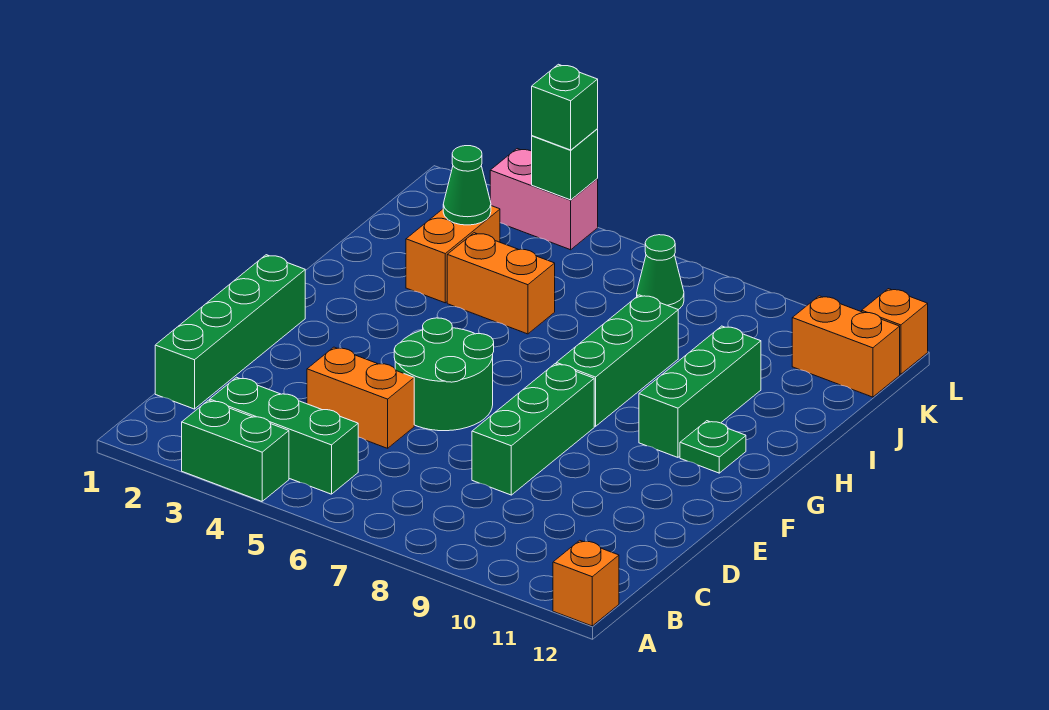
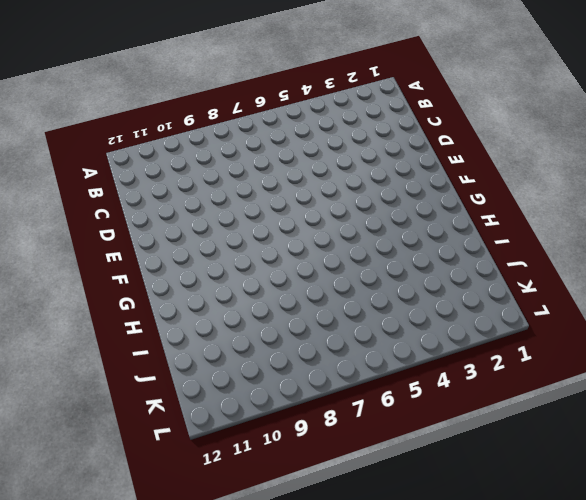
none -> green brick A3:A4 level 1
none -> orange brick A12 level 1
none -> green brick B3:B5 level 1

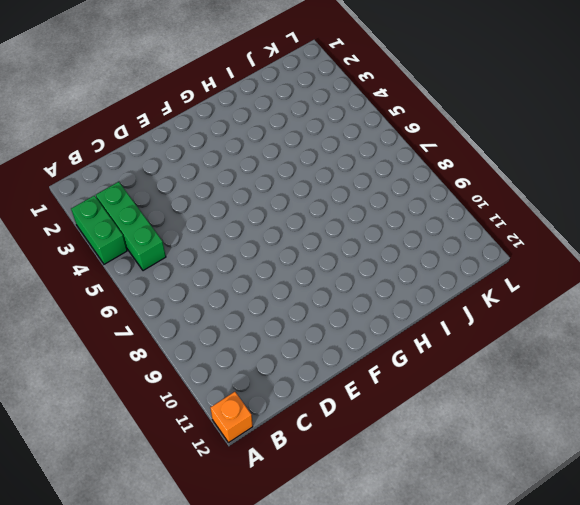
none -> green brick C1:F1 level 1
none -> orange brick D4:D5 level 1
none -> green brick D8:F8 level 1

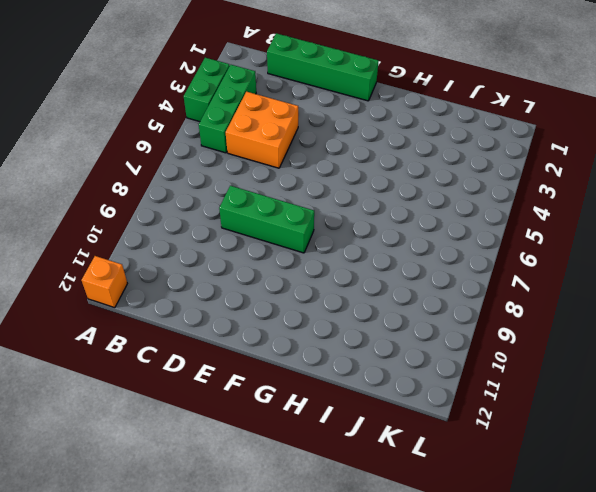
orange brick C4:D5 level 1 -> orange brick D4:D5 level 1
none -> green round brick E5:F6 level 1
none -> green brick G8:I8 level 1
none -> green brick G10:I10 level 1

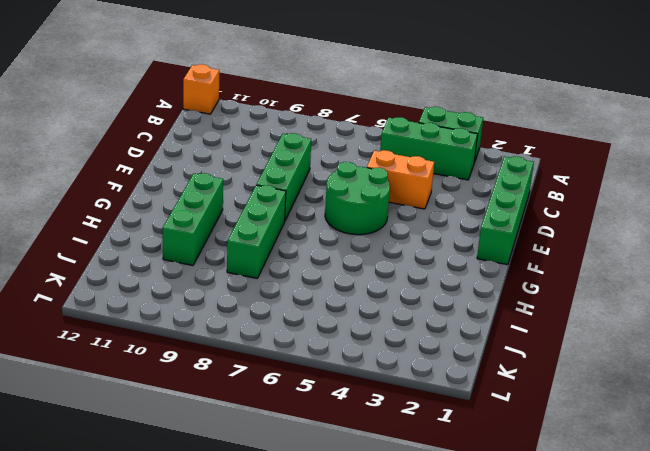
none -> green plate G11 level 1
none -> orange brick I3:J3 level 1
none -> orange brick I4:I5 level 1

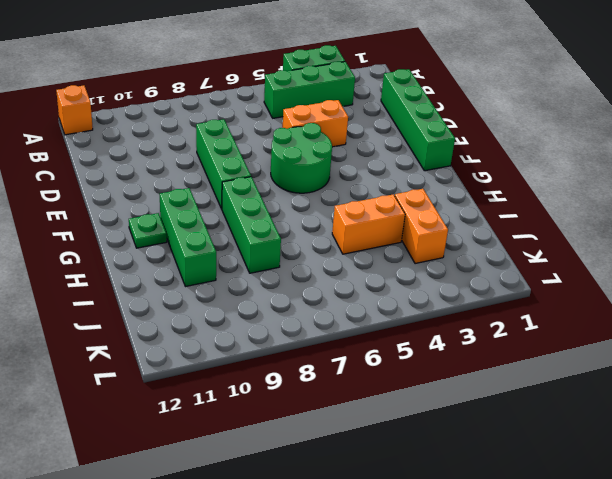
none -> green cone K7 level 1
none -> orange brick K11:K12 level 1
none -> pink brick L3:L4 level 1

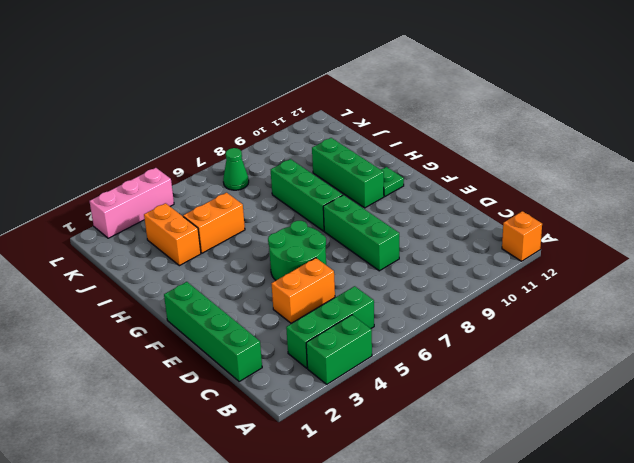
pink brick L2:L4 level 1 -> pink brick L3:L4 level 1
none -> orange brick K11:K12 level 1
none -> orange brick L12 level 1
none -> green cone J3 level 2

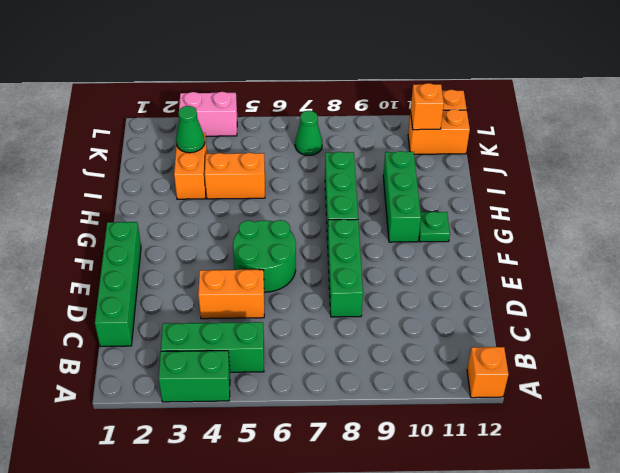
orange brick K11 level 2 -> none
none -> green brick L4 level 2
none -> green brick L4 level 3

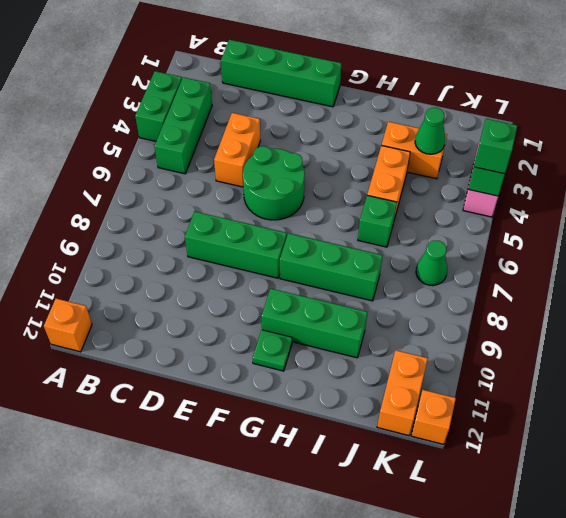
green brick I6 level 1 -> none

